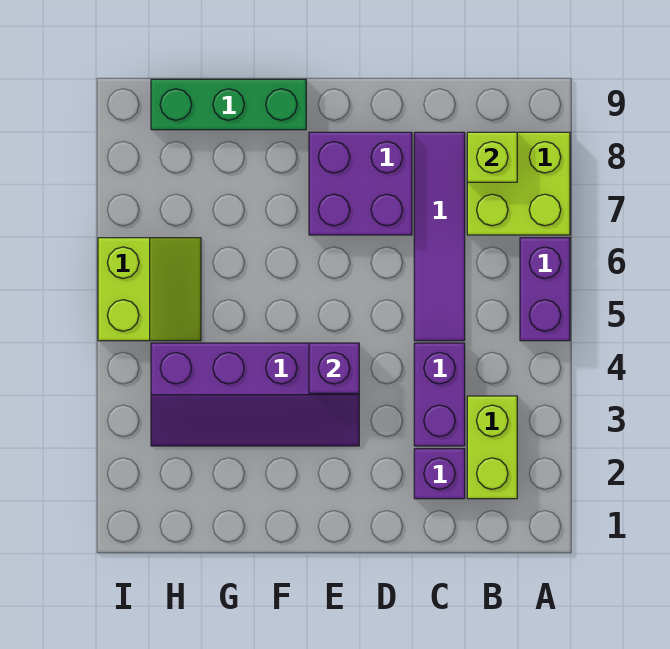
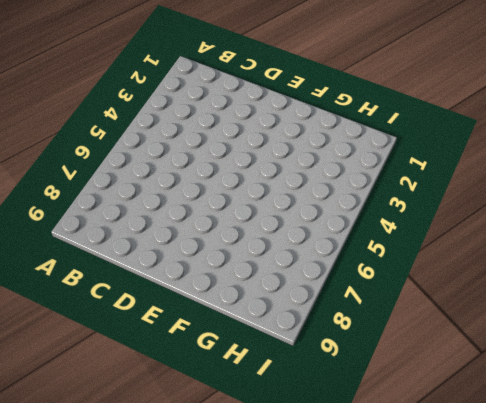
none -> purple brick A5:A6 level 1
none -> lime brick A7:B8 level 1
none -> lime brick B2:B3 level 1

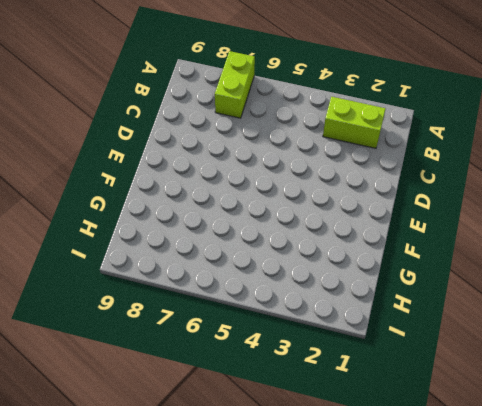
lime brick A7:B7 level 1 -> lime brick A7:B8 level 1
none -> purple brick A5:A6 level 1
none -> purple brick C2 level 1
none -> purple brick C3:C4 level 1

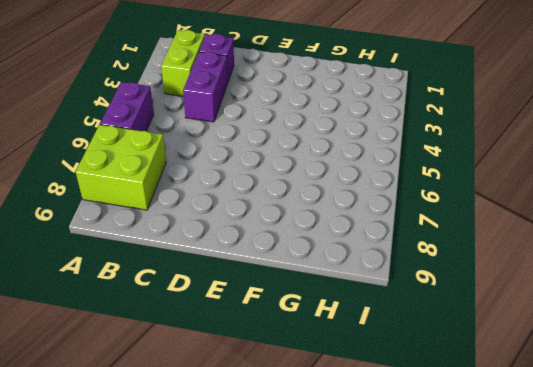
none -> purple tile C5:C8 level 1
none -> purple brick D7:E8 level 1
none -> purple slope E3:H4 level 1 top 4

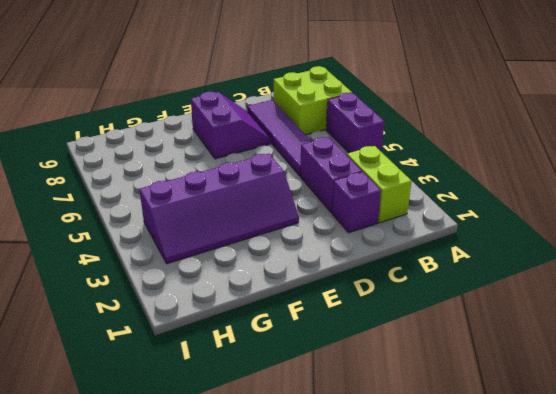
purple slope D7:E8 level 1 top E -> purple brick D7:E8 level 1
none -> green brick F9:H9 level 1
none -> lime slope H5:I6 level 1 top I
none -> lime brick B8 level 2

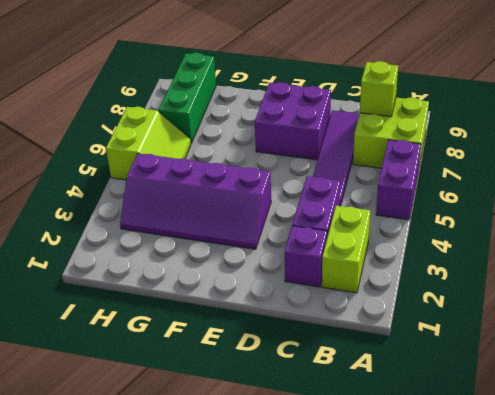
green brick H7:H9 level 1 -> green brick F9:H9 level 1
none -> purple brick E4 level 2

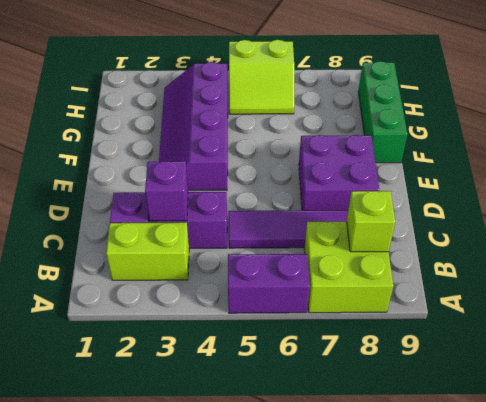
purple brick C3 level 2 -> purple brick E4 level 2

